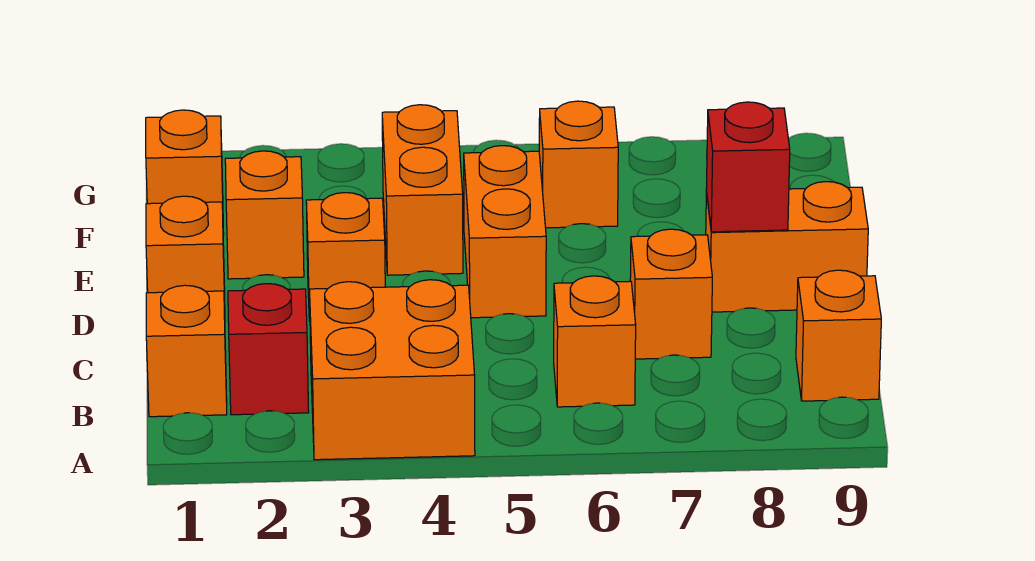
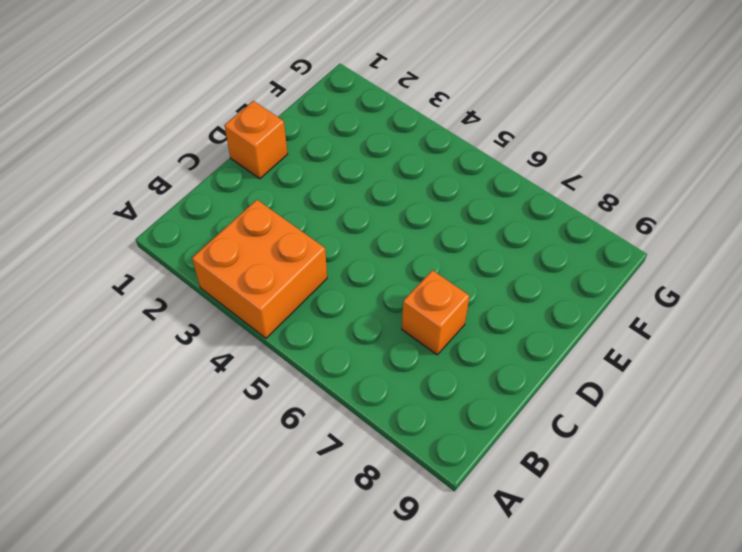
none -> orange brick B1 level 1
none -> red brick B2 level 1
none -> orange brick B6 level 1

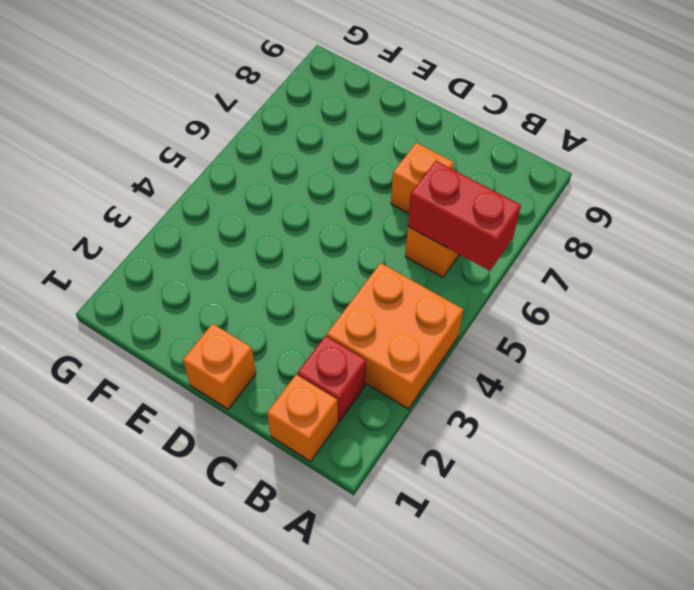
red brick A6:B6 level 2 -> none
none -> orange brick B9 level 1
none -> orange brick D3 level 1
none -> orange brick D5:E5 level 1

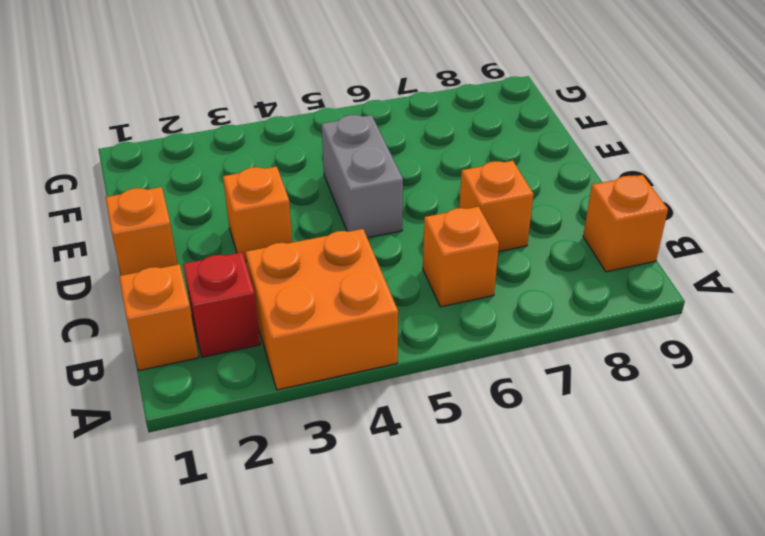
grey brick D5:E5 level 1 -> orange brick D5:E5 level 1
none -> orange brick D8:D9 level 1
none -> orange brick E2 level 1
none -> orange brick E4:F4 level 1

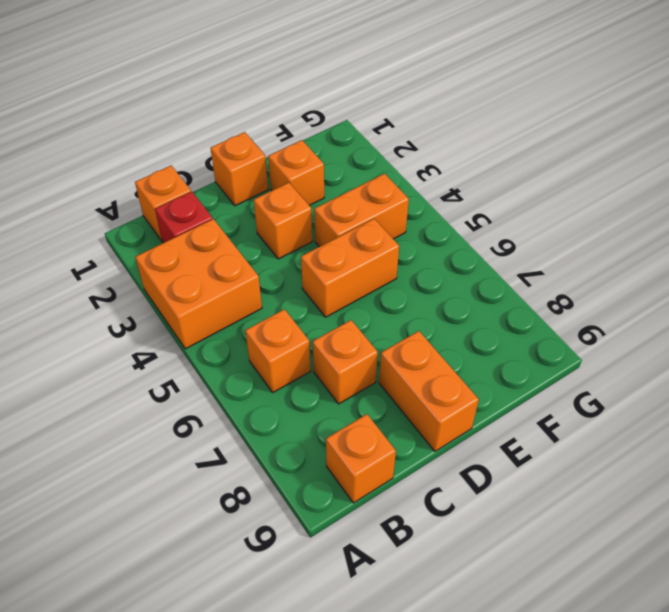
none -> orange brick F1 level 1
none -> orange brick F6 level 1
none -> red brick D8 level 2

